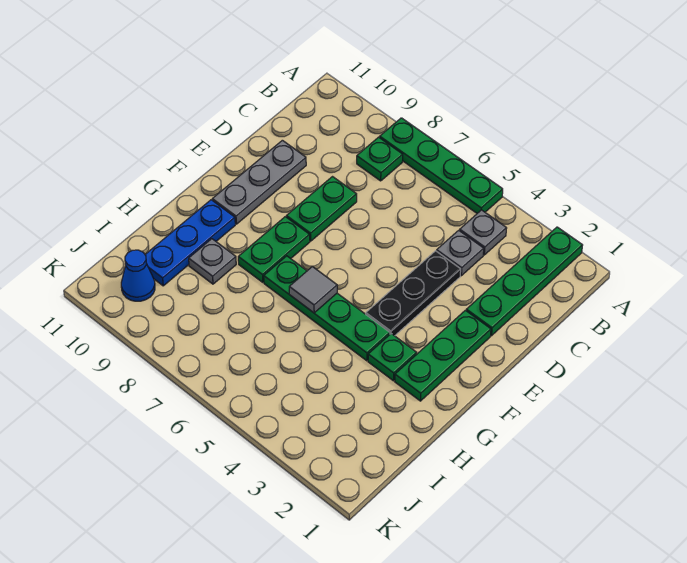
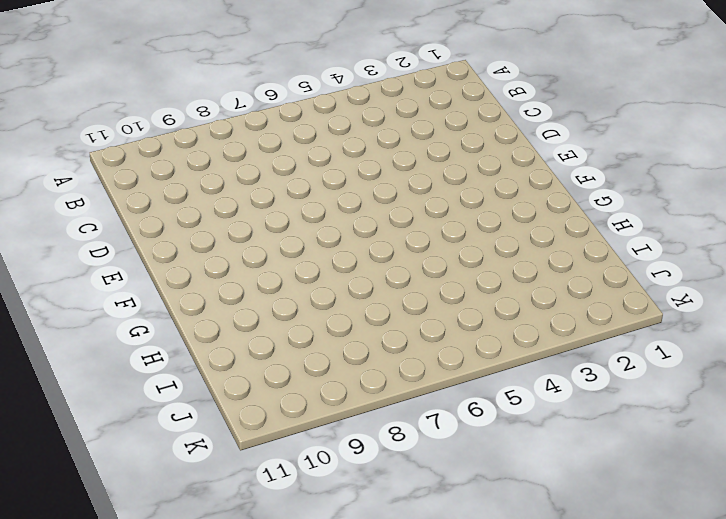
none -> green plate A2:D2 level 1
none -> green plate A5:A8 level 1
none -> grey plate B4 level 1

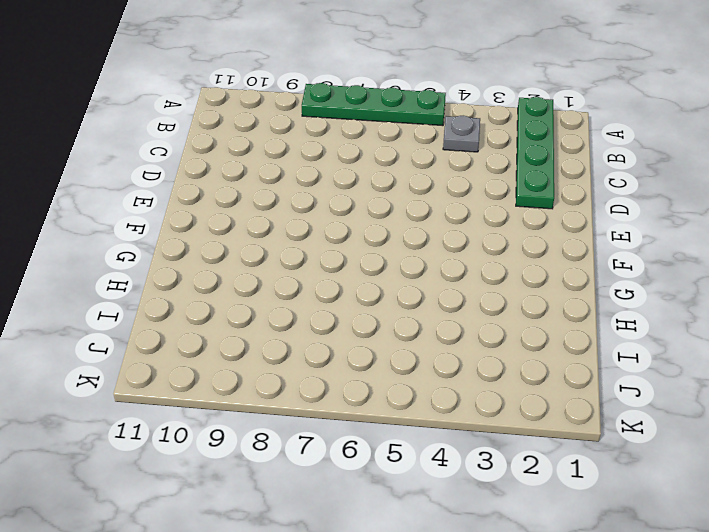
none -> green plate B8 level 1
none -> grey plate C4 level 1
none -> black plate D4:F4 level 1

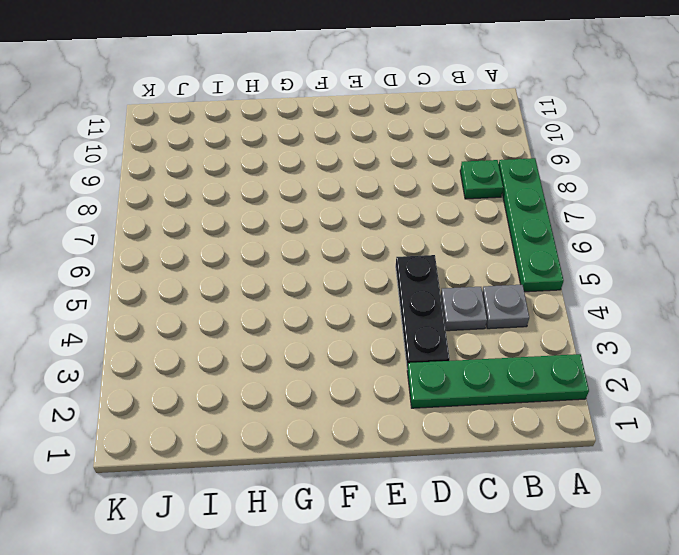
black plate D3:D5 level 1 -> black plate D4:F4 level 1
none -> green plate D8:E8 level 1
none -> grey plate D10:F10 level 1
none -> green plate E2:G2 level 1

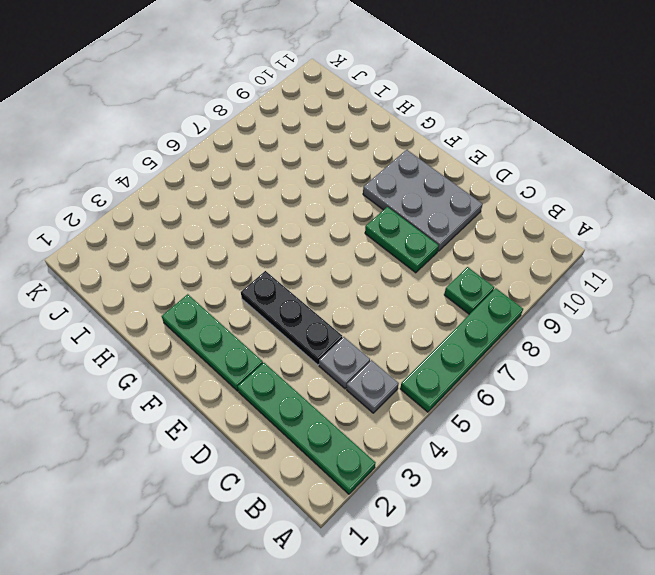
grey plate D9:F10 level 1 -> grey plate D10:F10 level 1
none -> green plate F8:G8 level 1
none -> green plate G3 level 1
none -> green plate G4:G7 level 1

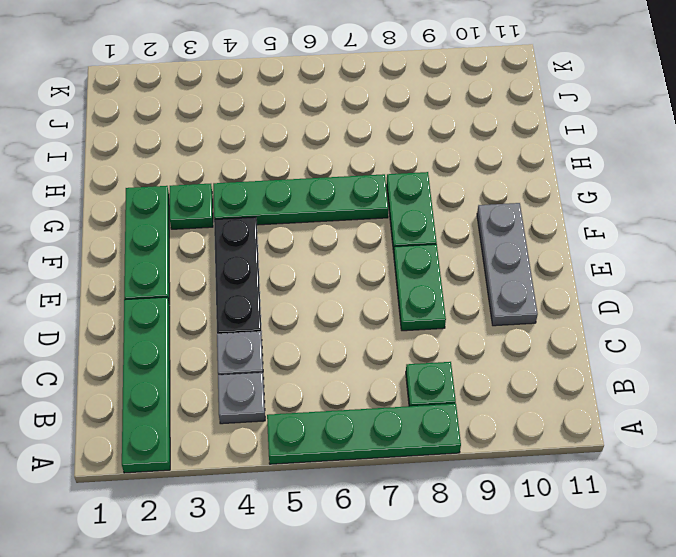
none -> blue plate G10:I10 level 1
none -> grey plate H9 level 1
none -> blue cone J10 level 1

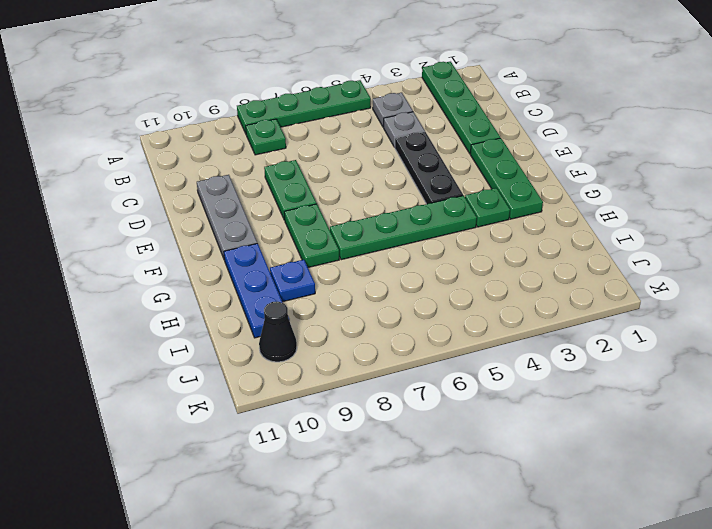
blue plate H9 level 1 -> grey plate H9 level 1
black cone J10 level 1 -> blue cone J10 level 1
none -> grey tile G6 level 2

